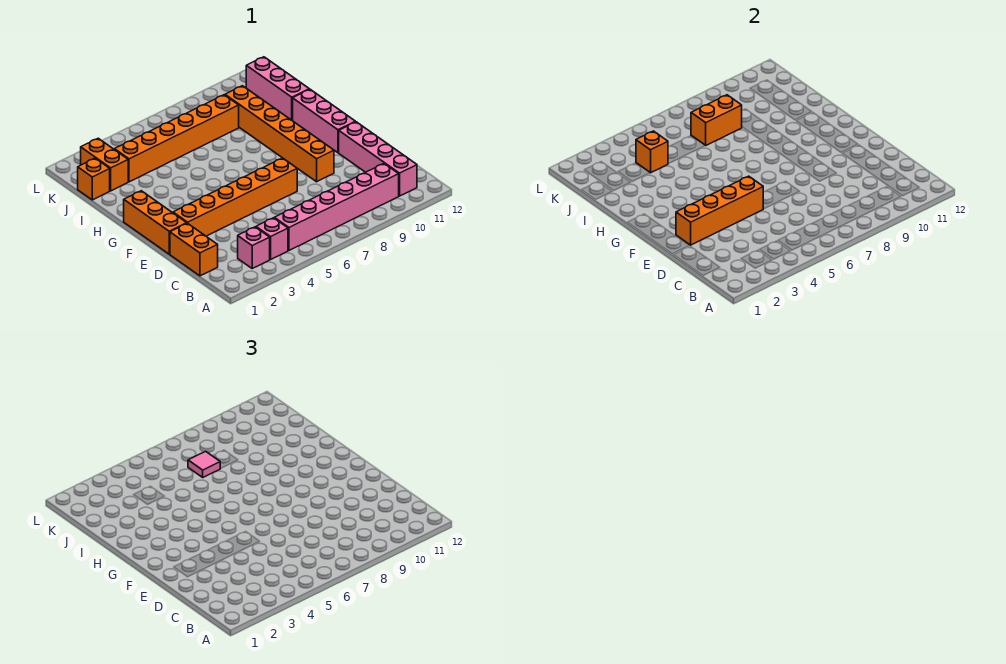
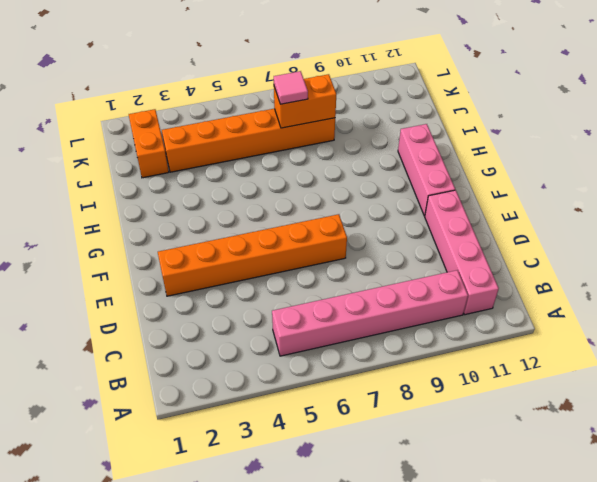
none -> pink brick B3 level 1
none -> pink brick B4 level 1
none -> orange brick C1:D1 level 1

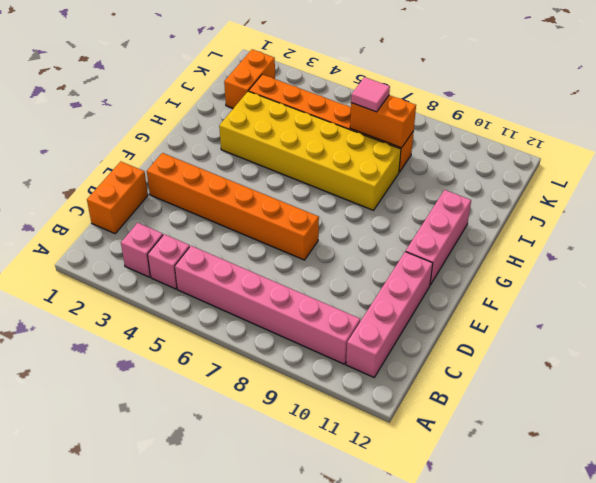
yellow brick H3:I8 level 1 -> none
none -> orange brick E1:G1 level 1
none -> orange brick E9:J9 level 1
none -> pink brick I11:K11 level 1

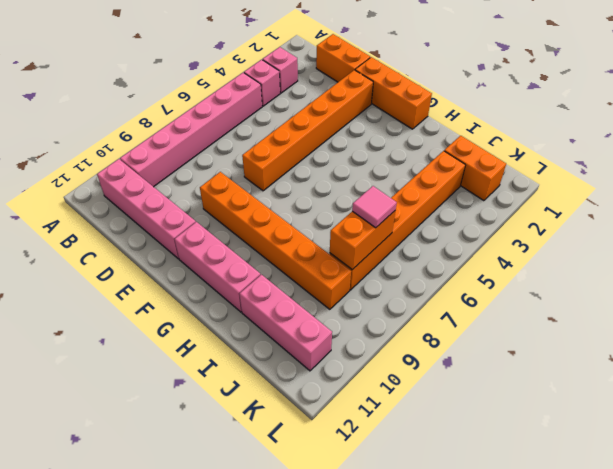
none -> orange brick J1 level 1
none -> orange brick E2:E5 level 2
none -> orange brick J4 level 2

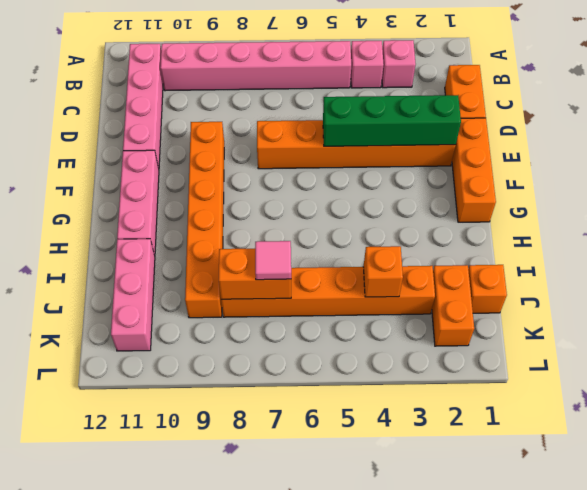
green brick E2:E5 level 2 -> orange brick E2:E5 level 2

